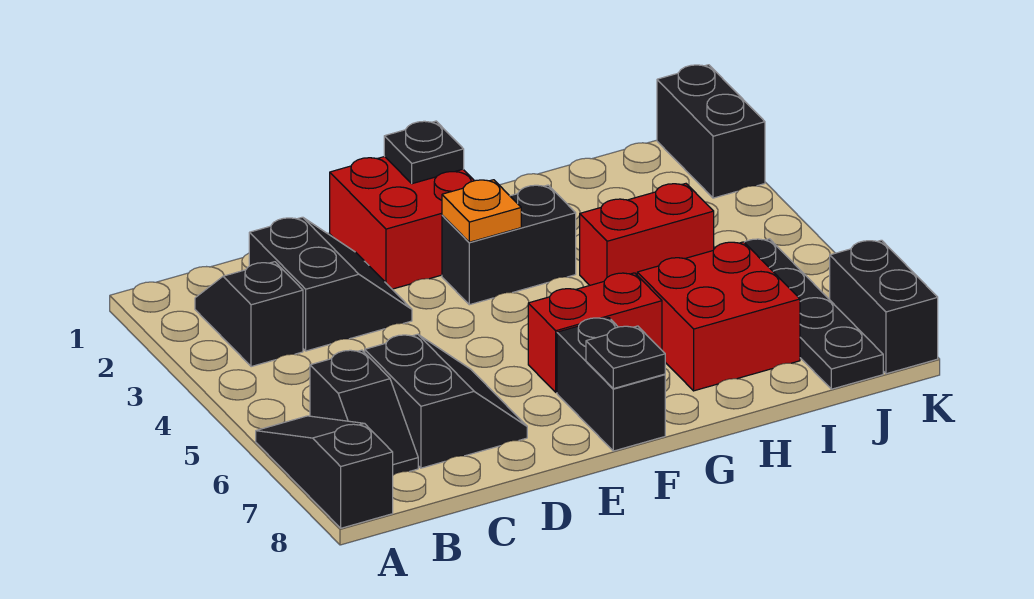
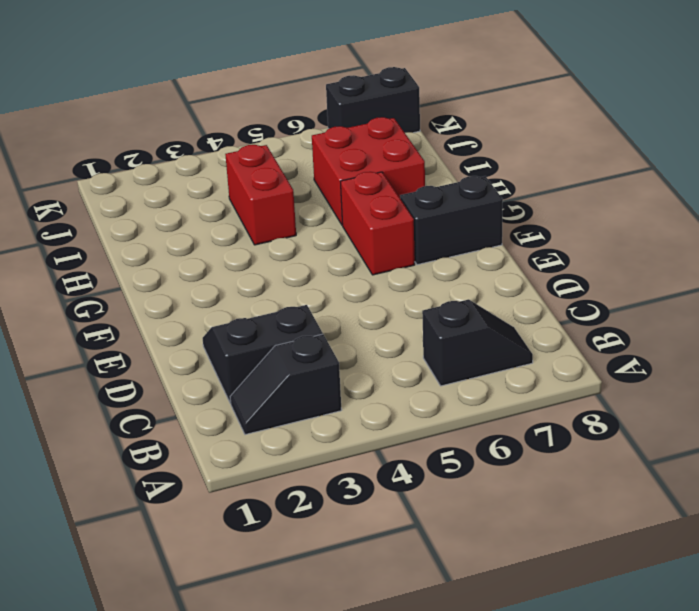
none -> black slope A6:A8 level 1 top 8
none -> black slope C6:D7 level 1 top C
none -> red brick E1:F2 level 1

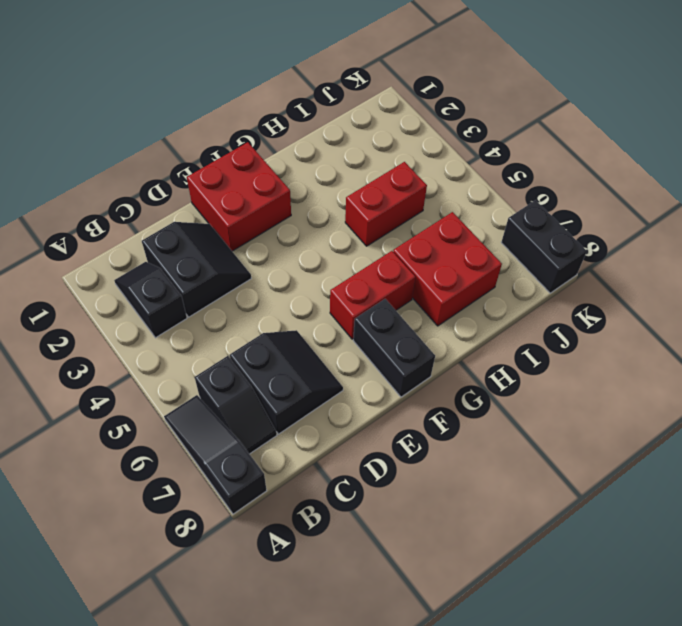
none -> black brick F3:G3 level 1
none -> black plate J5:J8 level 1
none -> black brick K1:K2 level 1

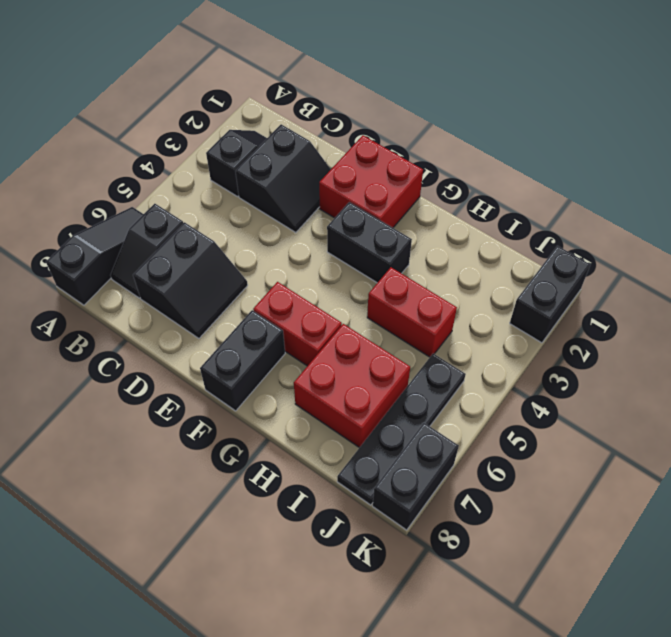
none -> black plate F1 level 2
none -> orange plate F3 level 2
none -> black plate F8 level 2

